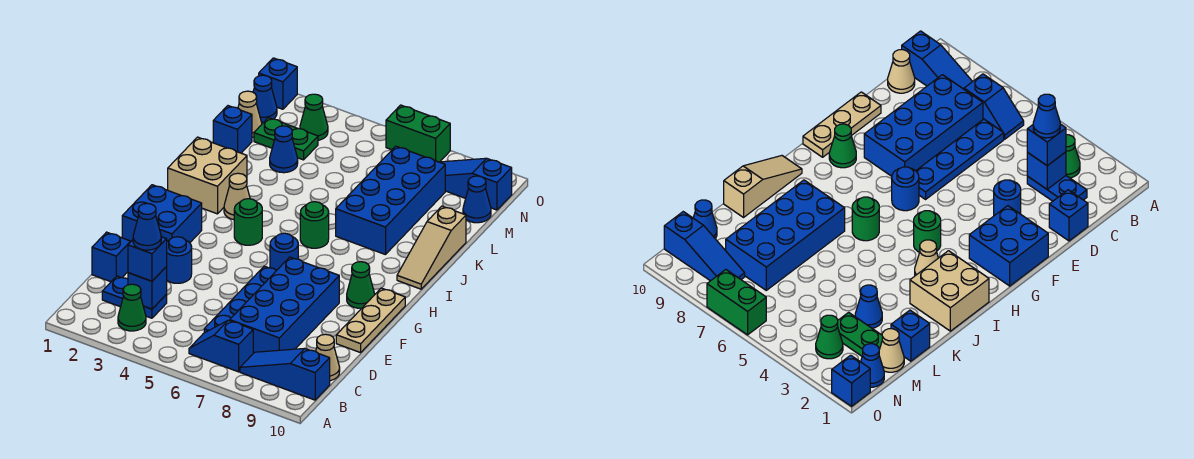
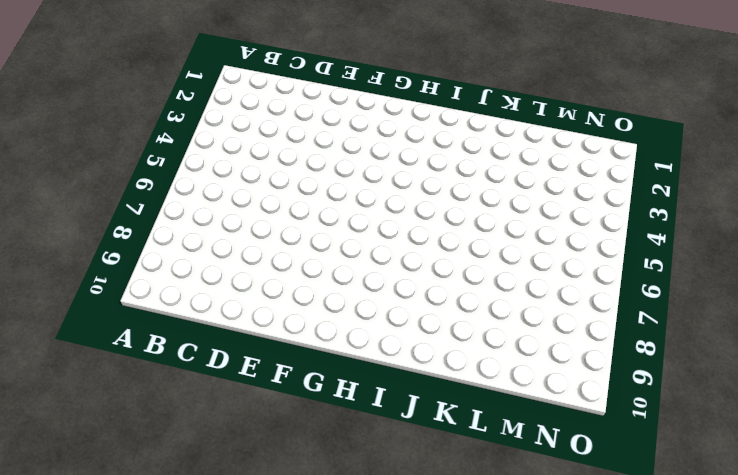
none -> green cone B3 level 1
none -> blue slope B6:B7 level 1 top 7
none -> blue slope B8:B10 level 1 top 10
none -> blue plate C2:C3 level 1

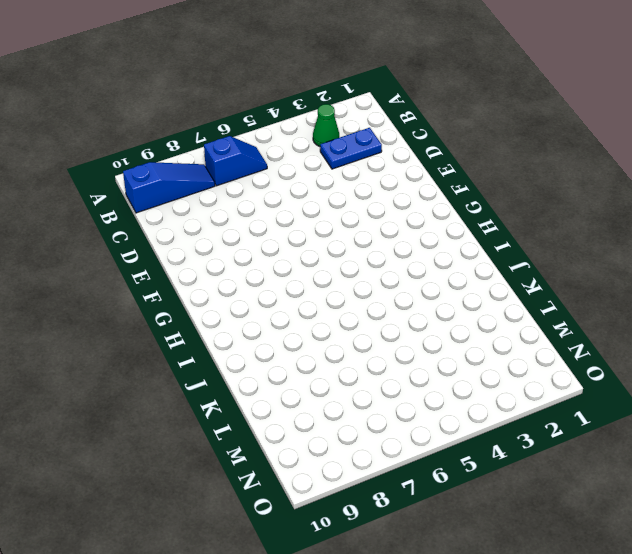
none -> blue plate C6:F6 level 1
none -> blue brick C7:F8 level 1
none -> tan cone C10 level 1
none -> blue brick D1 level 1

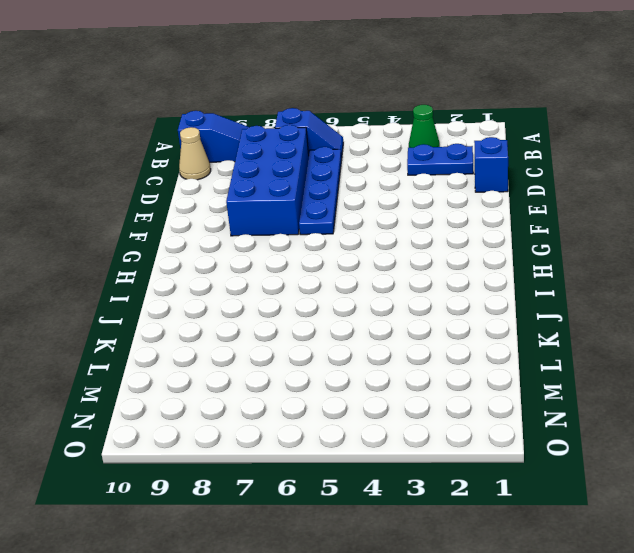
none -> blue round brick E3 level 1
none -> tan plate E10:G10 level 1
none -> blue brick F1:G2 level 1
none -> blue round brick G6 level 1

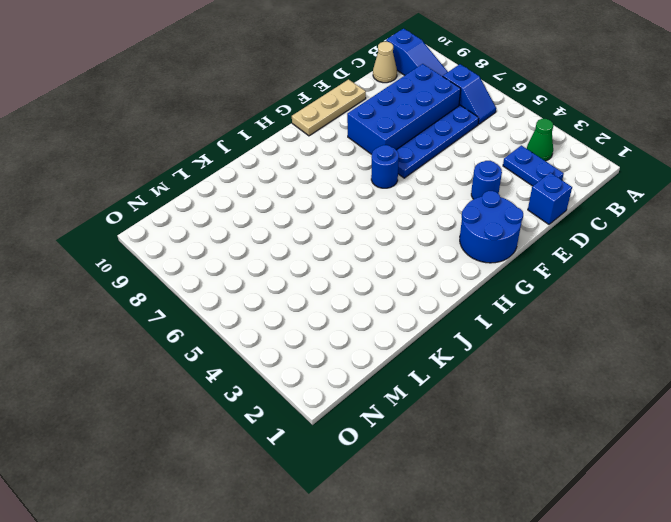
blue round brick F1:G2 level 1 -> blue brick F1:G2 level 1
none -> green cone G9 level 1
none -> green round brick H4 level 1
none -> tan brick I1:J2 level 1
none -> tan cone I3 level 1

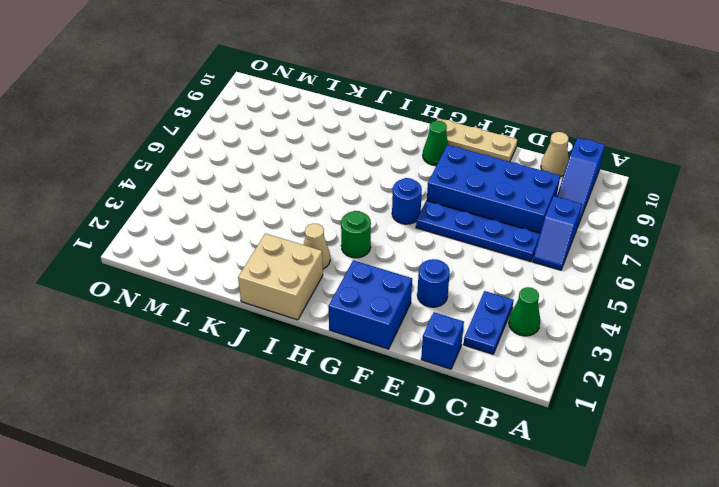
none -> green round brick I6 level 1
none -> tan slope I10:K10 level 1 top K
none -> blue brick J7:M8 level 1
none -> blue brick L1 level 1

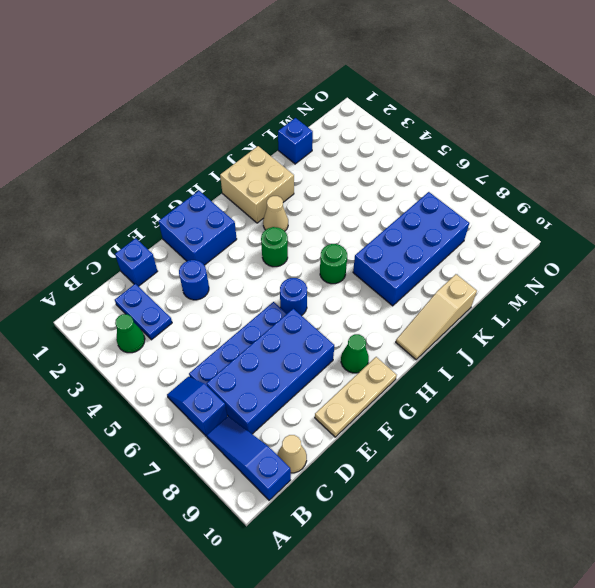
none -> blue cone L3 level 1
none -> tan cone M1 level 1
none -> green plate M2:M3 level 1
none -> blue cone M10 level 1

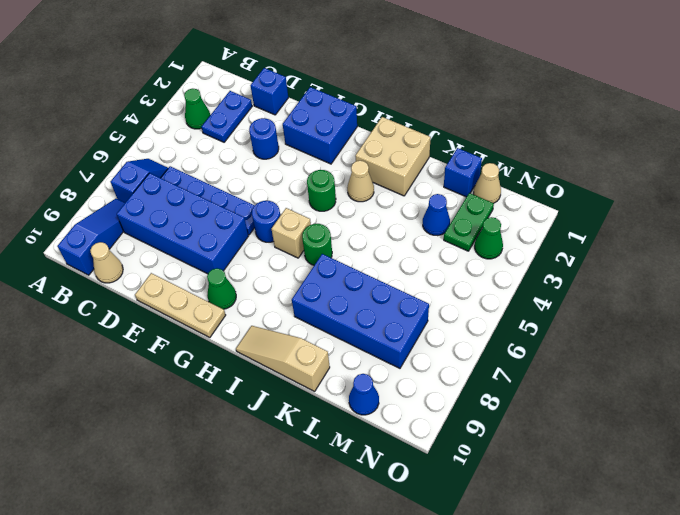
tan brick H6 level 1 -> none
none -> blue cone N1 level 1
none -> blue slope N8:N10 level 1 top 10
none -> blue brick O1 level 1
none -> green brick O6:O7 level 1

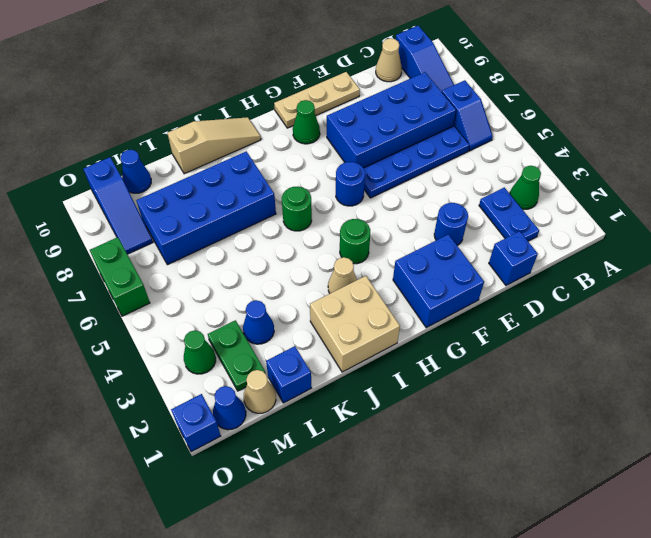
none -> blue brick C3 level 2
none -> blue brick C3 level 3
none -> blue cone C3 level 4

